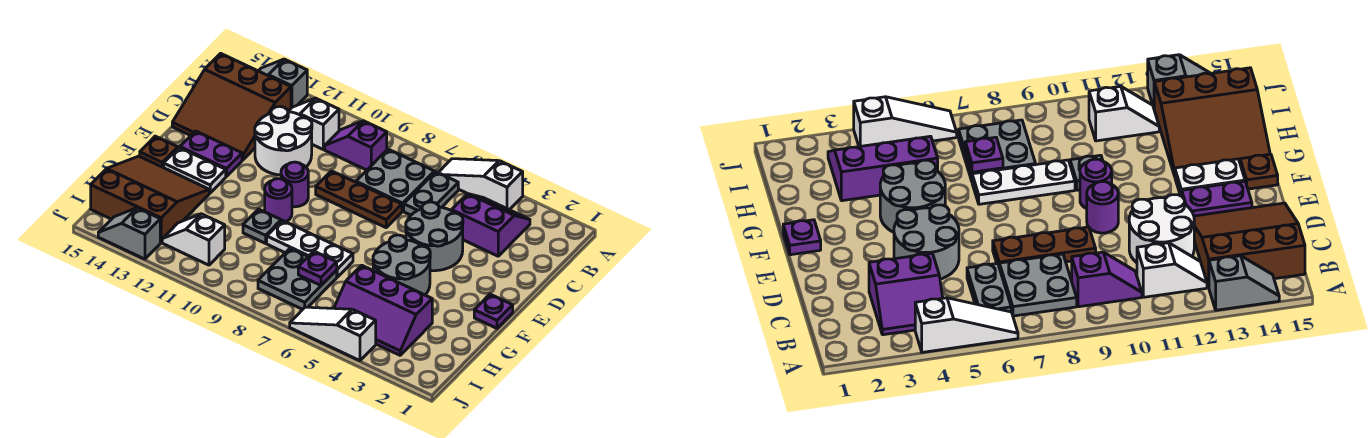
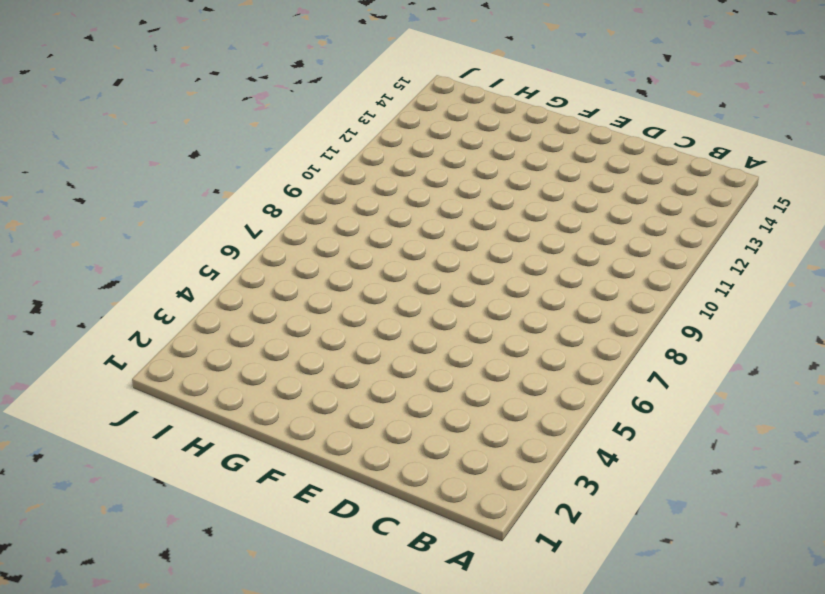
none -> white slope A4:A6 level 1 top 4
none -> grey slope A13:A14 level 1 top 13
none -> purple slope B3:C4 level 1 top C

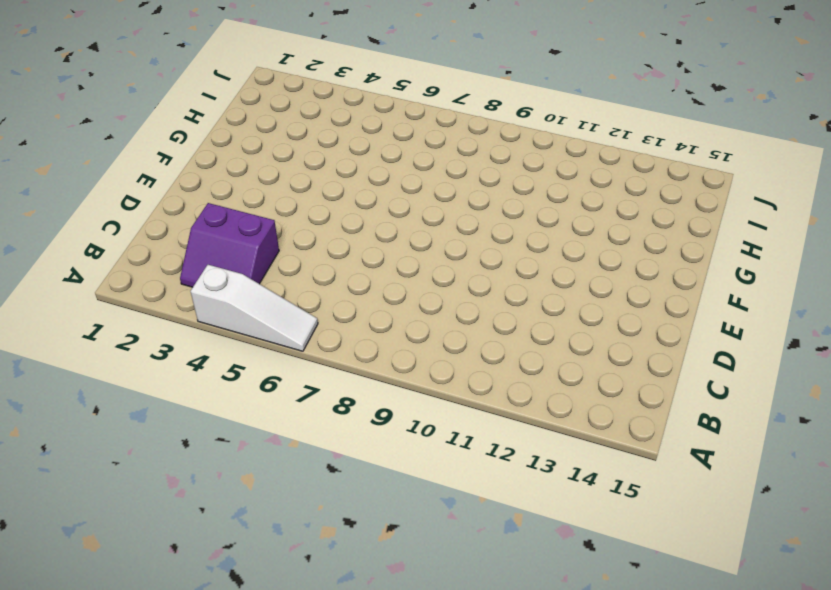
none -> grey slope A13:A14 level 1 top 13
none -> grey plate B6:C6 level 1
none -> grey plate B7:C8 level 1

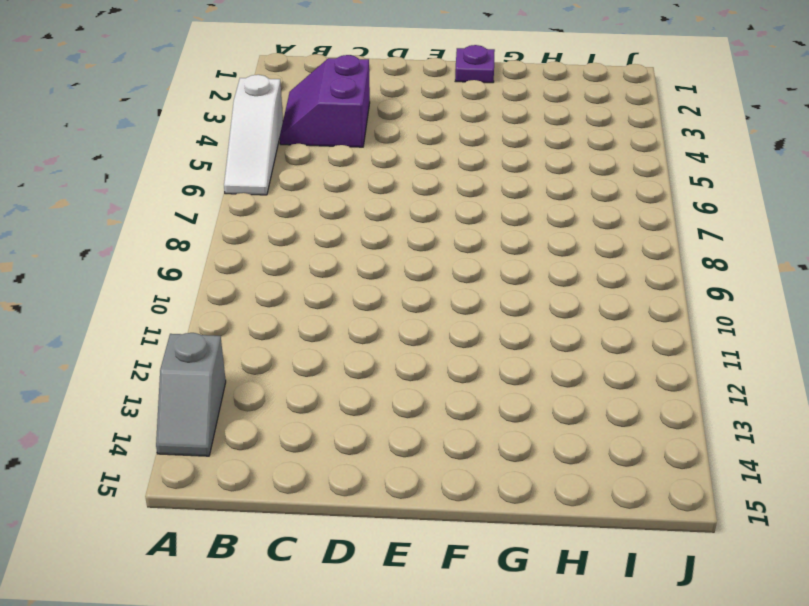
none -> grey plate B6:C6 level 1
none -> grey plate B7:C8 level 1
none -> purple slope B9:B10 level 1 top 9

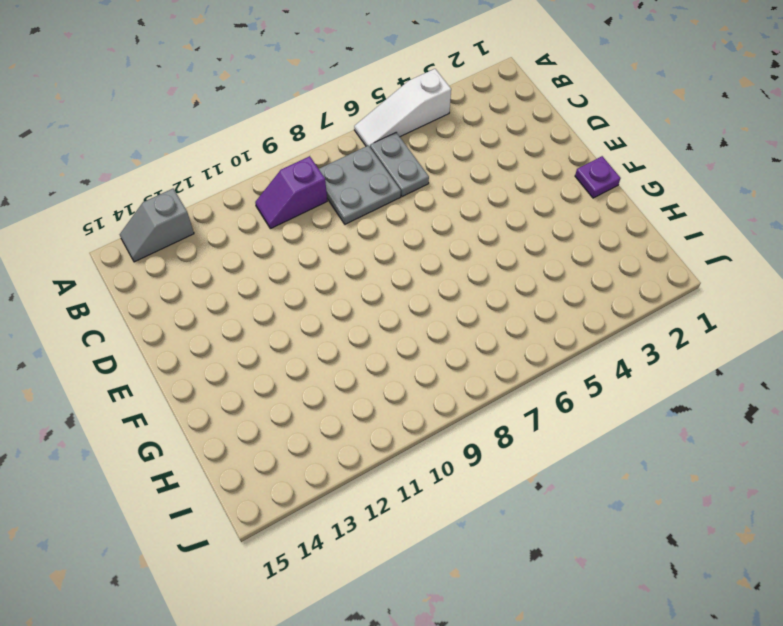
none -> purple slope B3:C4 level 1 top C
none -> white slope B11:B12 level 1 top 11
none -> brown slope B13:D15 level 1 top B

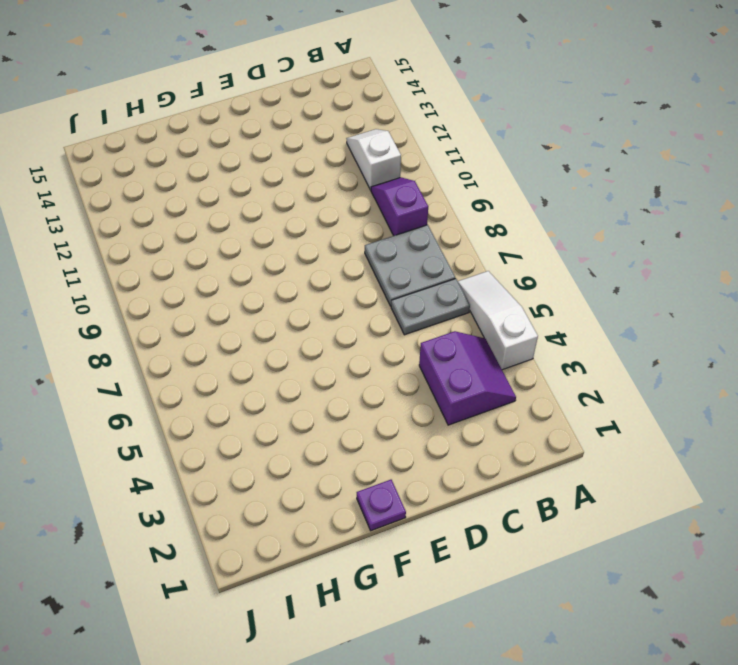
none -> grey slope A13:A14 level 1 top 13
none -> brown slope B13:D15 level 1 top B
none -> white round brick C11:D12 level 1

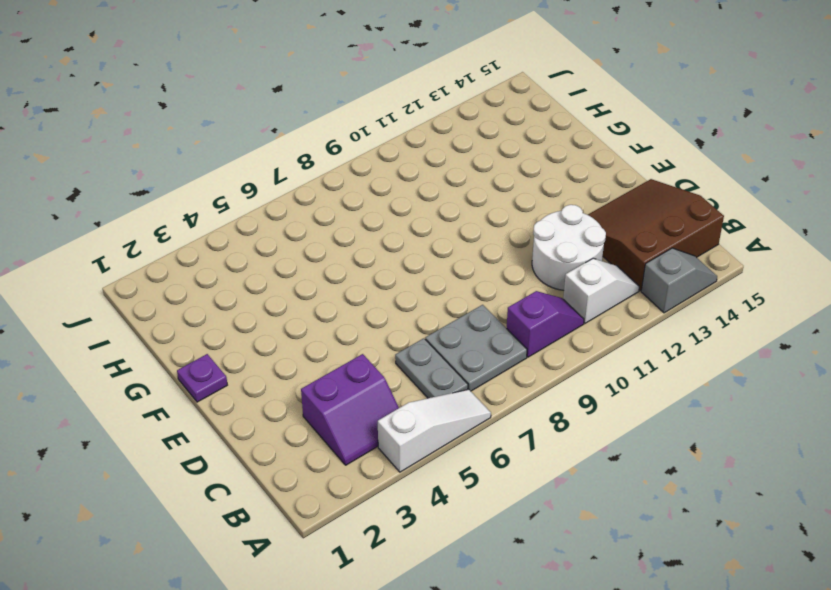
none -> grey round brick D4:E5 level 1
none -> brown plate D7:D9 level 1
none -> purple round brick E10 level 1

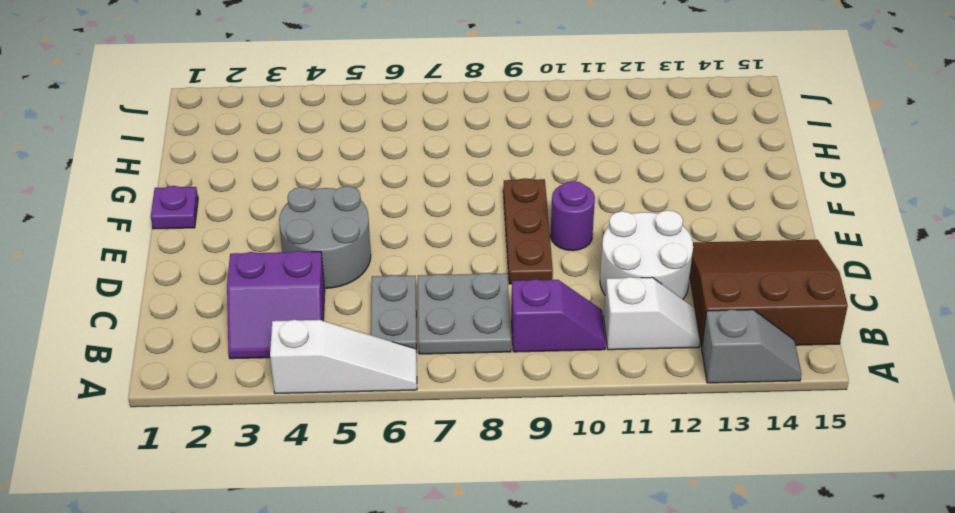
brown plate D9:F9 level 1 -> brown plate D7:D9 level 1
none -> purple plate E13:E14 level 1
none -> grey round brick F4:G5 level 1
none -> purple round brick F10 level 1

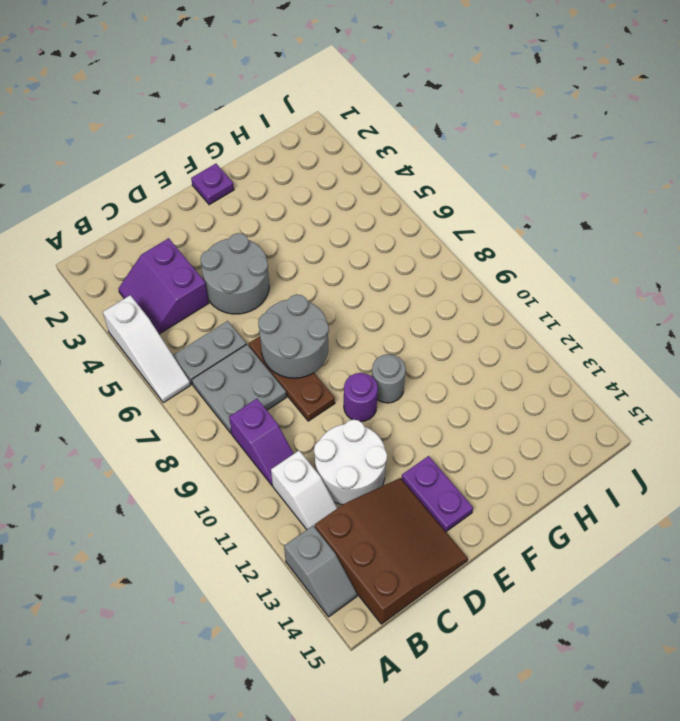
grey round brick D7:E8 level 2 -> grey round brick F4:G5 level 1
grey round brick F10 level 1 -> purple round brick F10 level 1
none -> white plate F13:F14 level 1
none -> brown plate F15 level 1
none -> white plate G7:G9 level 1

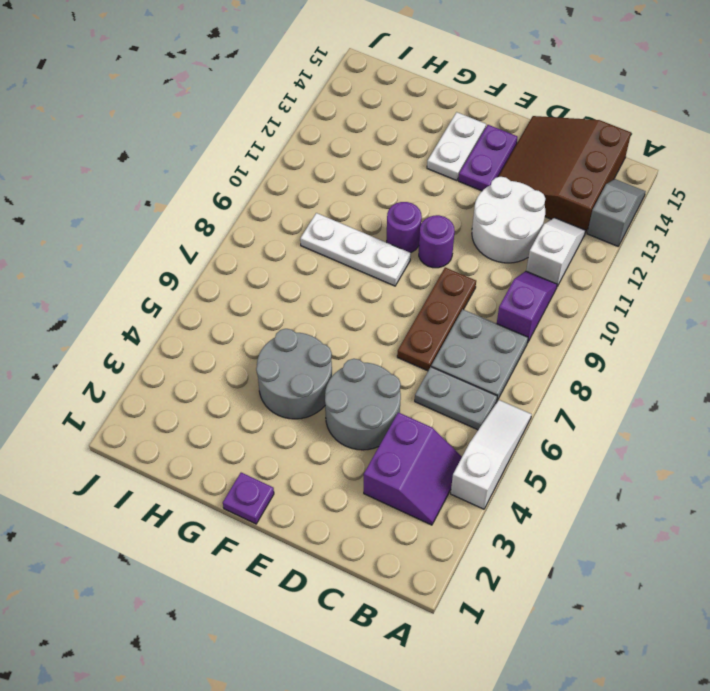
white plate F9:H9 level 1 -> white plate G7:G9 level 1
none -> brown plate F15 level 1
none -> grey plate G10 level 1
none -> brown slope G13:I15 level 1 top I

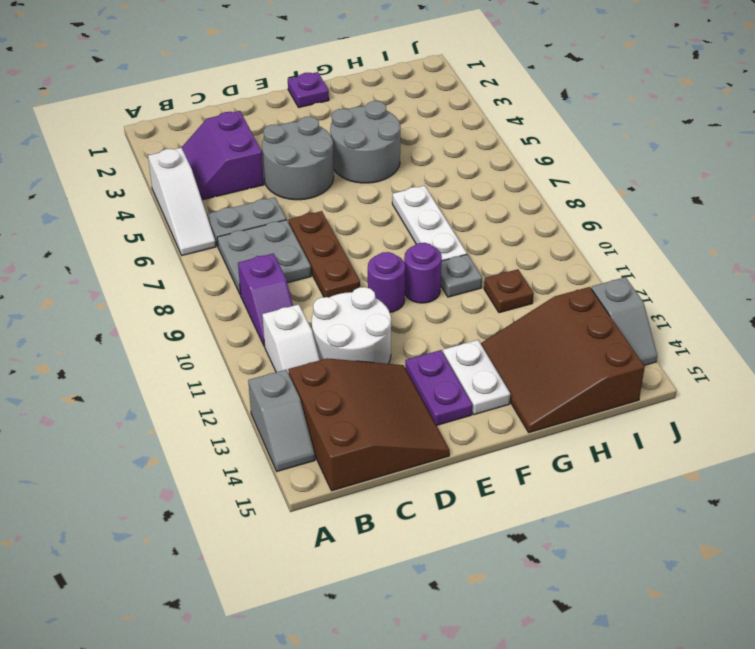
brown plate H11 level 1 -> brown plate F15 level 1
none -> purple slope H3:I5 level 1 top H
none -> grey plate H7:I8 level 1
none -> white slope I11:I12 level 1 top 11

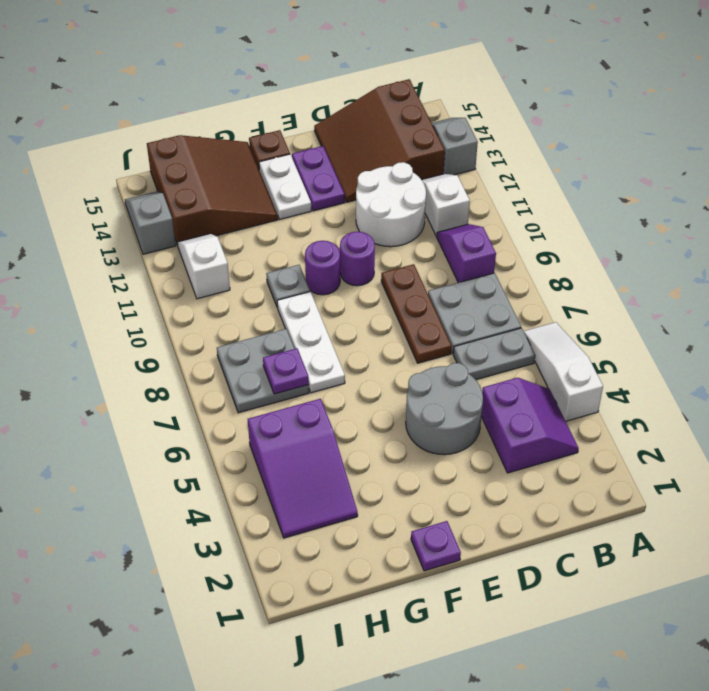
purple slope H3:I5 level 1 top 5 -> purple slope H3:I5 level 1 top H
none -> grey round brick F4:G5 level 1
none -> white slope J4:J6 level 1 top 4

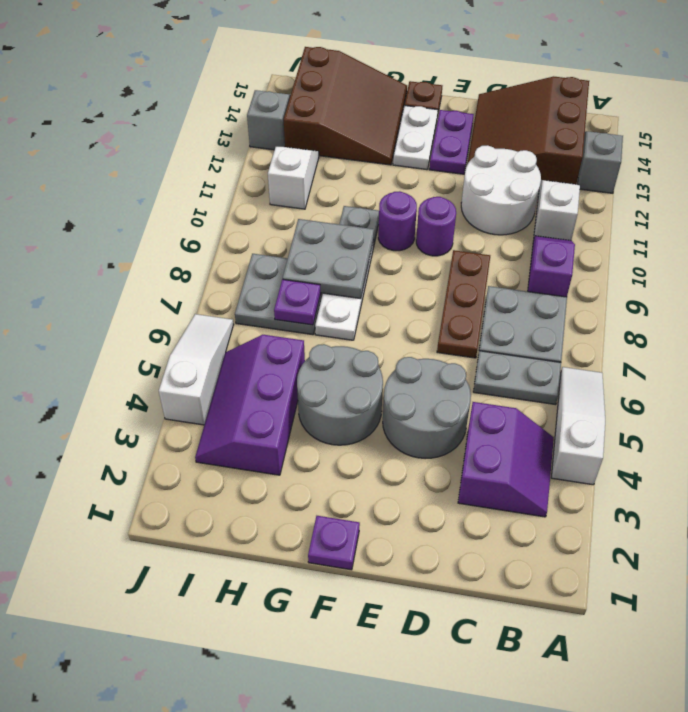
grey plate G8:H9 level 2 -> none

